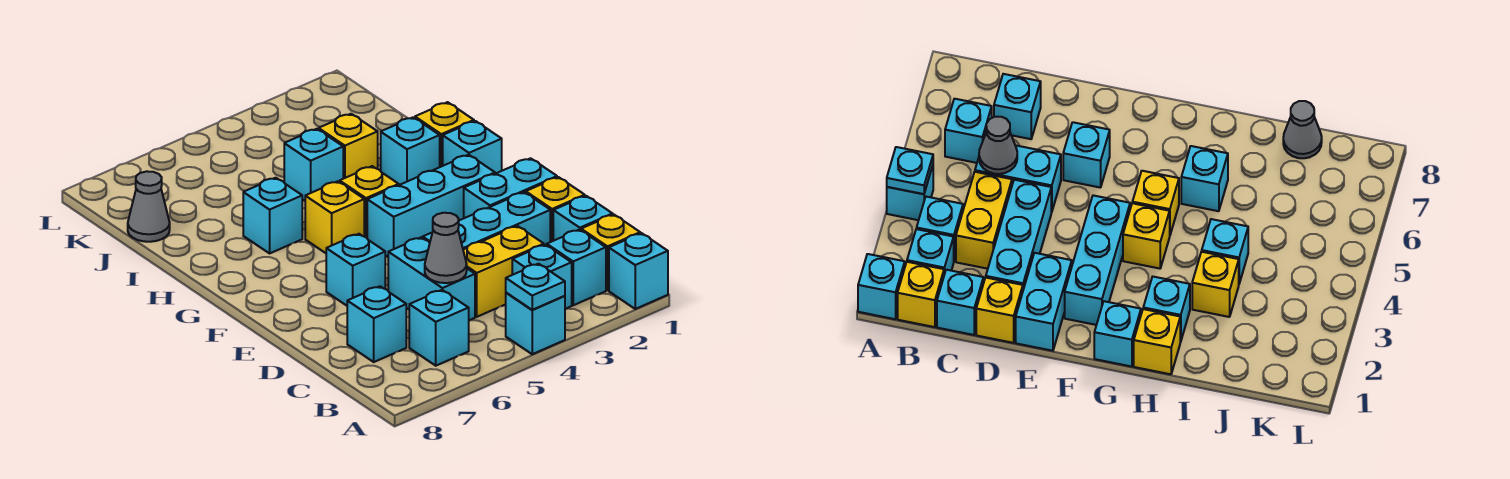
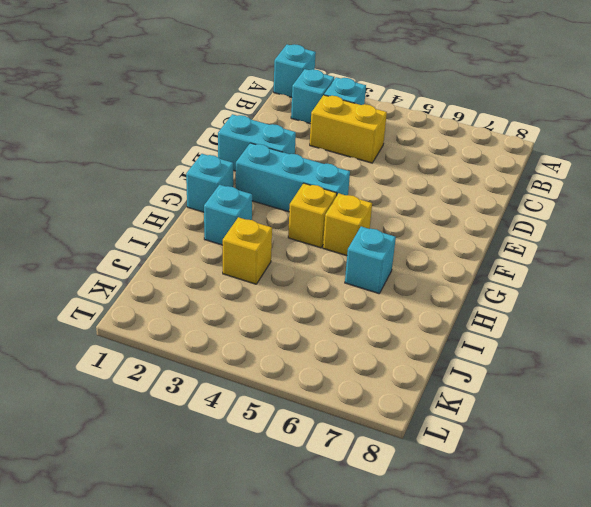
none -> cyan brick A4 level 1
none -> yellow brick B1 level 1
none -> cyan brick B6 level 1

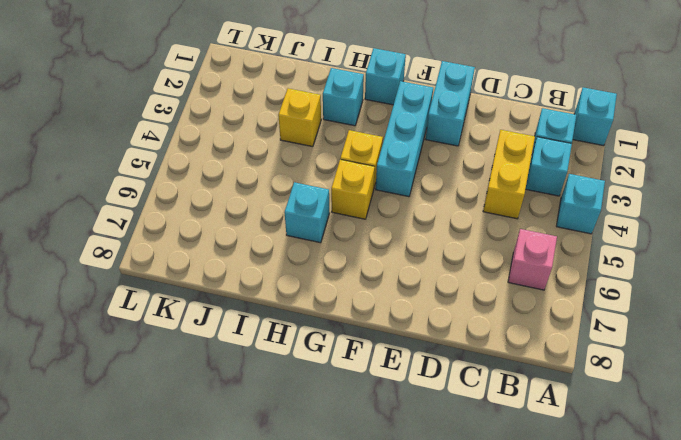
pink brick B6 level 1 -> cyan brick B6 level 1
none -> yellow brick B1 level 1
none -> cyan brick C1 level 1
none -> cyan brick C5:D5 level 1

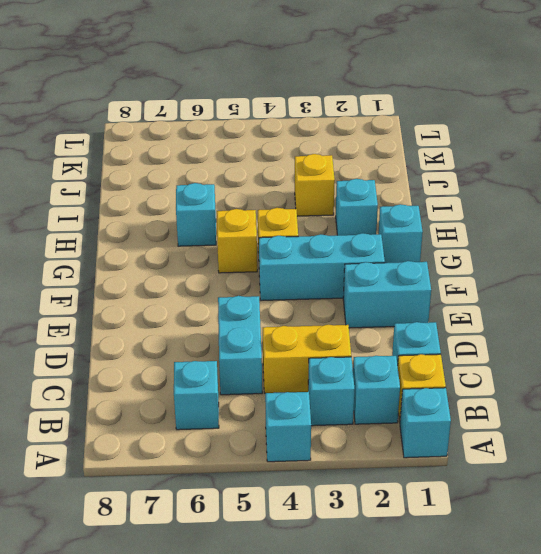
none -> cyan brick C7 level 1
none -> yellow brick D1 level 1
none -> cyan brick D2:D4 level 1

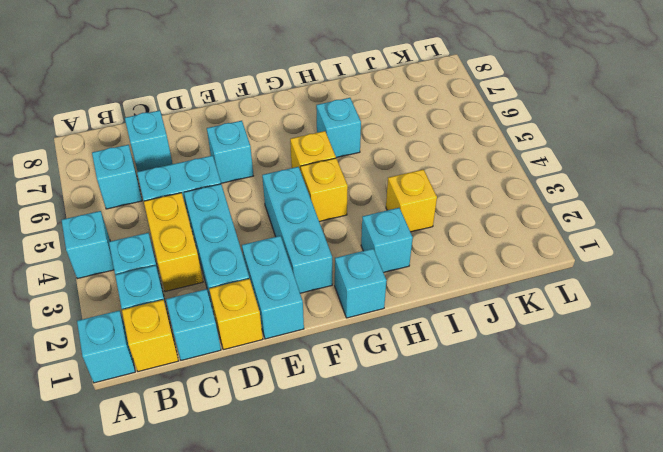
none -> yellow brick H1 level 1
none -> cyan brick I4 level 1
none -> grey cone J8 level 1

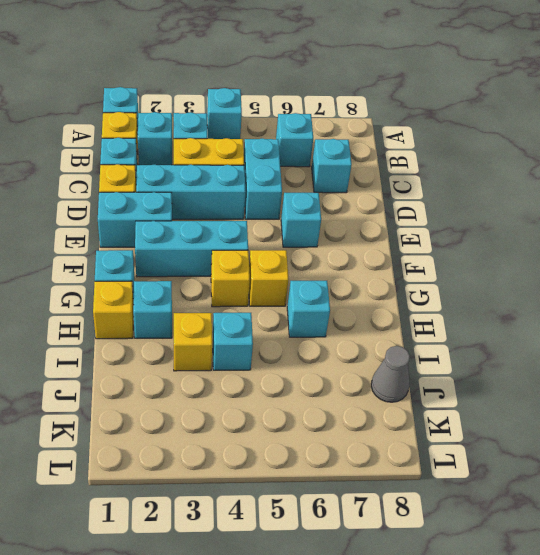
none -> cyan plate A4 level 2
none -> grey cone C5 level 2

